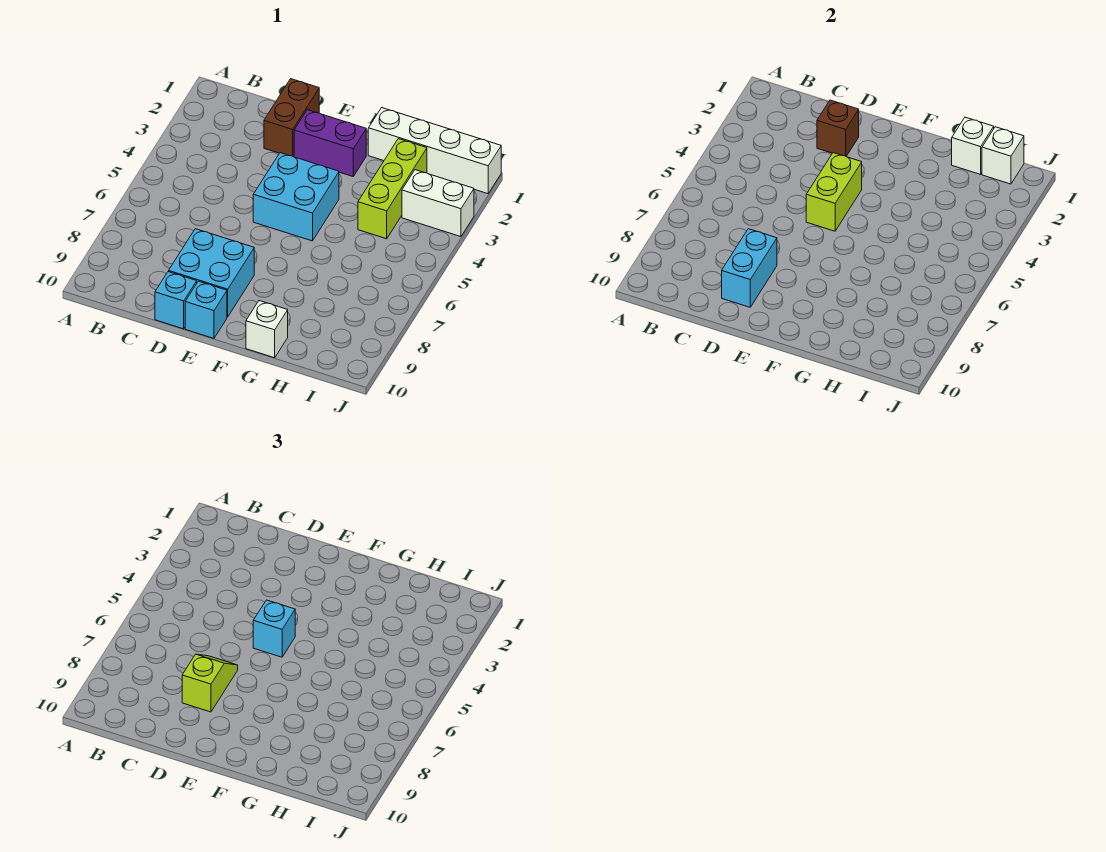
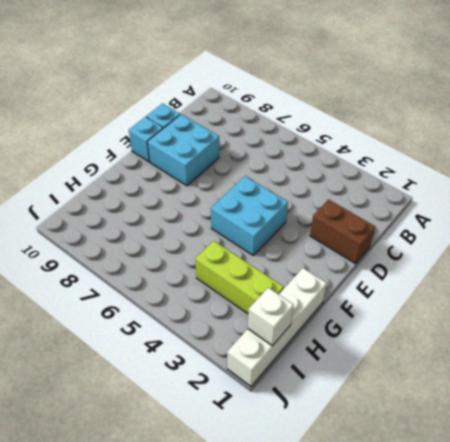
none -> purple brick E2:F2 level 1
none -> white brick G10 level 1
none -> white brick I3:J3 level 1

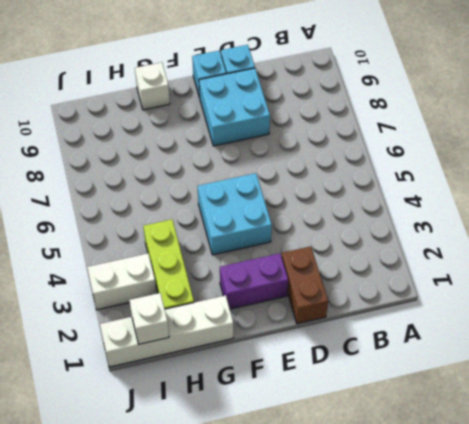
none -> brown brick D2 level 2
none -> cyan brick D8:D9 level 2
none -> lime brick E4:E5 level 2

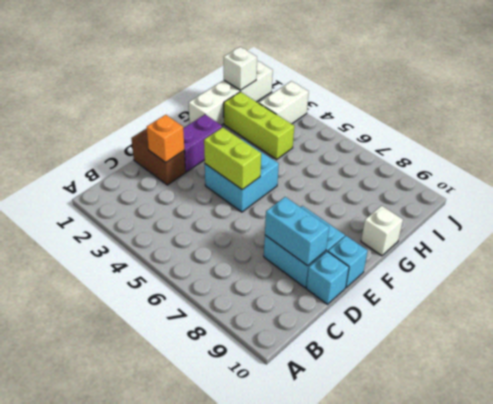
orange brick D2 level 2 -> brown brick D2 level 2
none -> white brick H1 level 2
none -> lime slope D7:D8 level 3 top 8
none -> cyan brick E5 level 3

